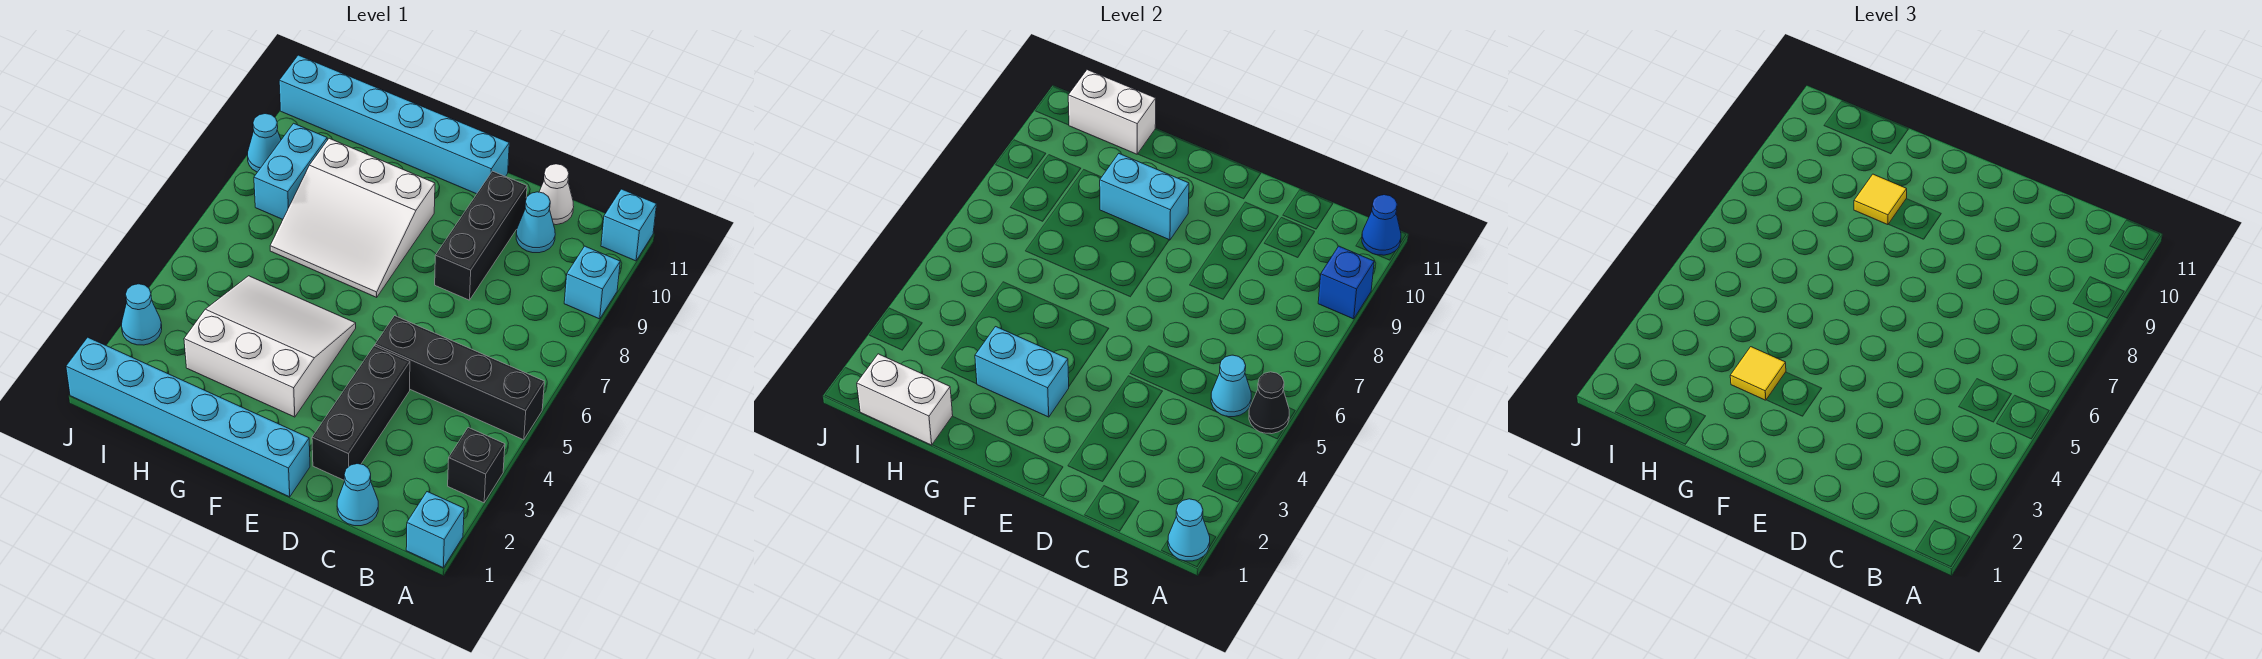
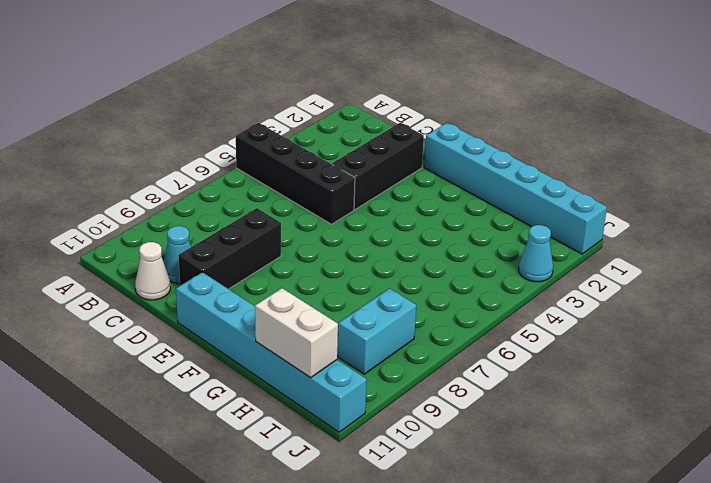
none -> cyan brick A1 level 1
none -> black brick A3 level 1
none -> cyan brick A9 level 1

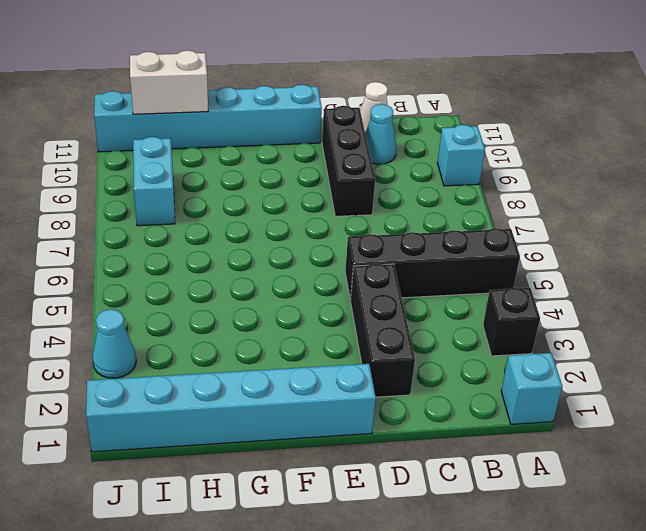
none -> cyan brick A11 level 1
none -> cyan cone C1 level 1
none -> white slope F3:H5 level 1 top 3

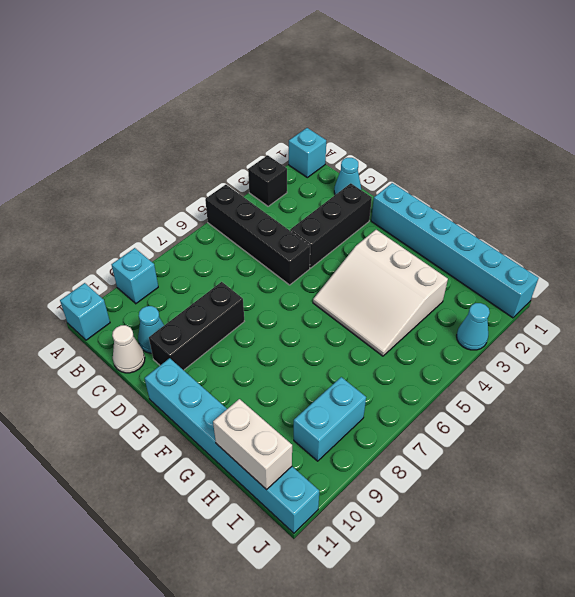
none -> white slope F7:H9 level 1 top 9
none -> cyan cone J9 level 1
none -> cyan cone A1 level 2

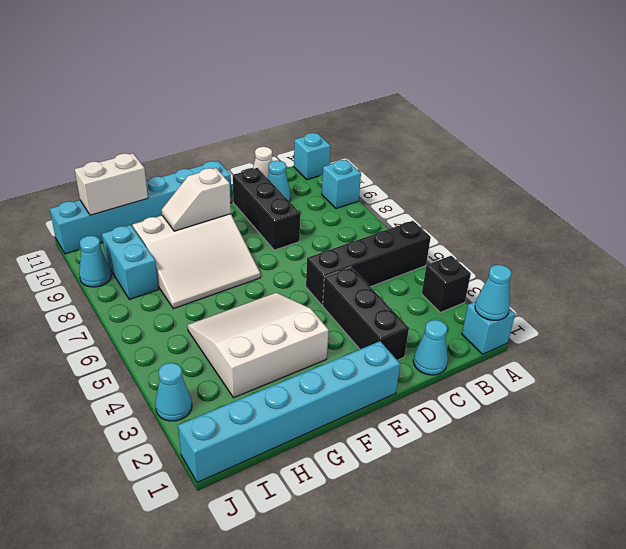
white slope F9:G9 level 2 top F -> cyan brick F9:G9 level 2
none -> black cone A5 level 2
none -> blue brick A9 level 2
none -> blue cone A11 level 2

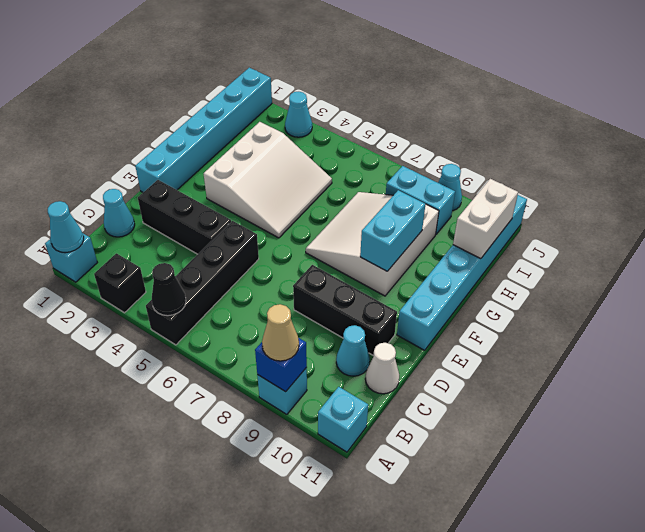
tan cone A9 level 3 -> none
none -> blue cone A11 level 2
none -> cyan cone B5 level 2
none -> cyan brick F3:G3 level 2

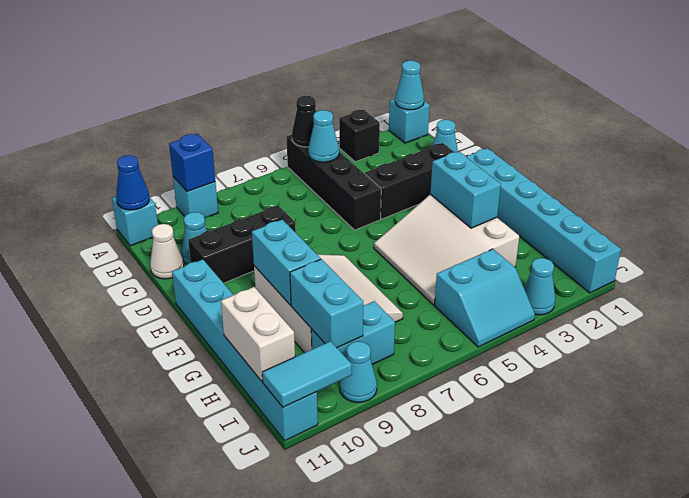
cyan brick H9:I9 level 2 -> none
cyan slope I4:J5 level 1 top I -> none
cyan tile J10:J11 level 2 -> none
none -> white brick H1:I1 level 2
none -> yellow tile G3 level 3
none -> yellow tile G9 level 3

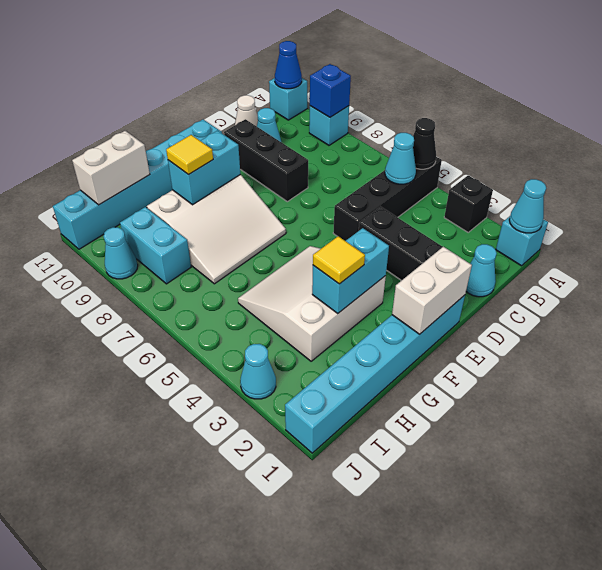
white brick E1:F1 level 2 -> white brick H1:I1 level 2

